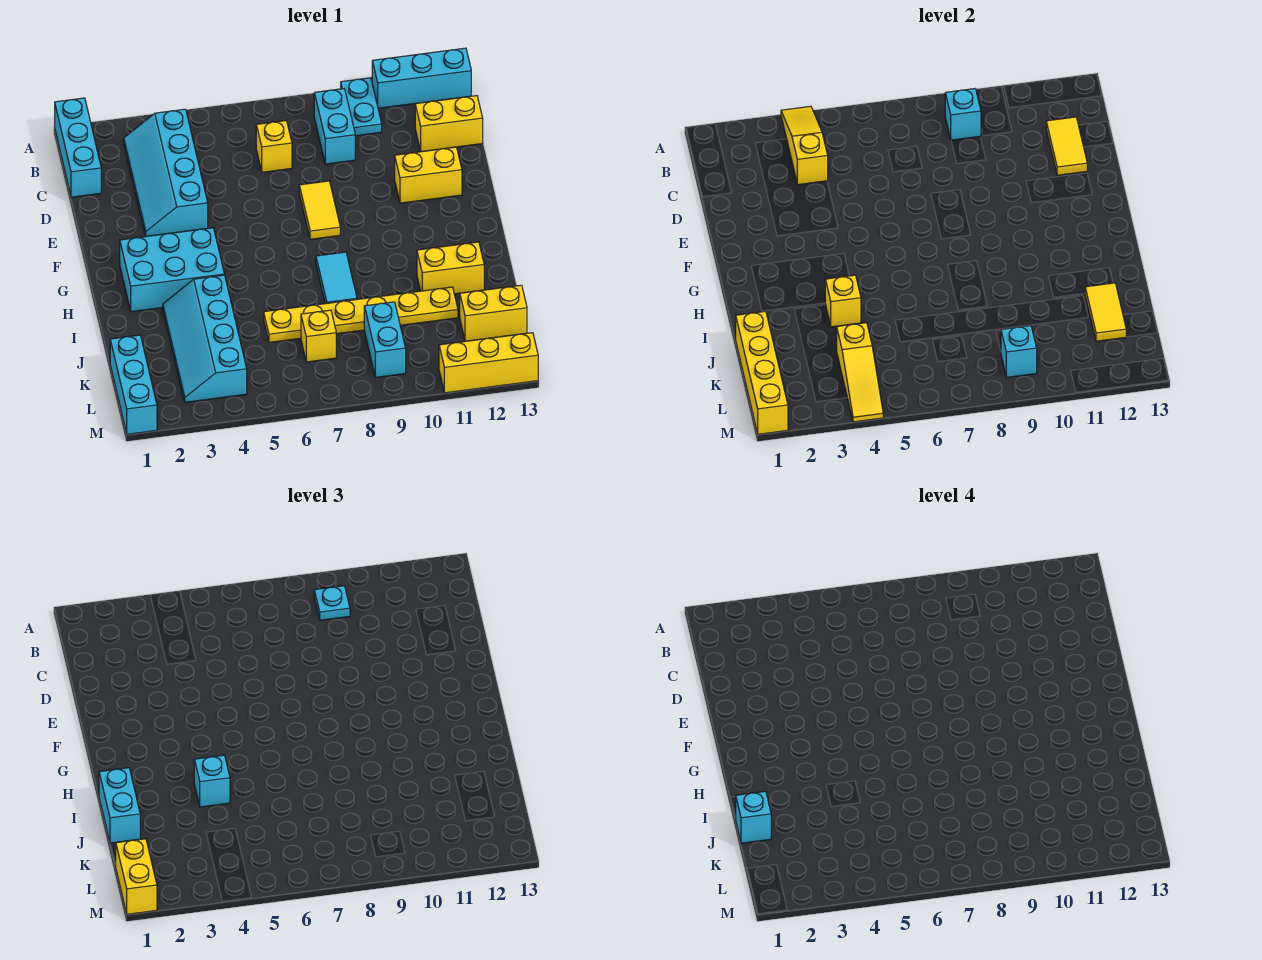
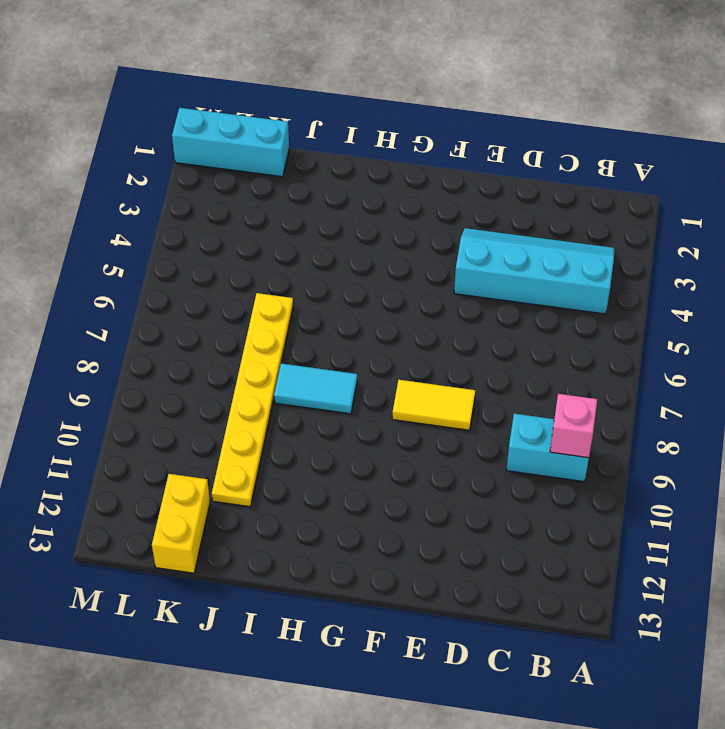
pink brick B9 level 2 -> cyan brick B9 level 2
none -> cyan brick A1:C1 level 1
none -> cyan plate A10:B10 level 1
none -> cyan brick A11:A13 level 1
none -> yellow brick C7 level 1

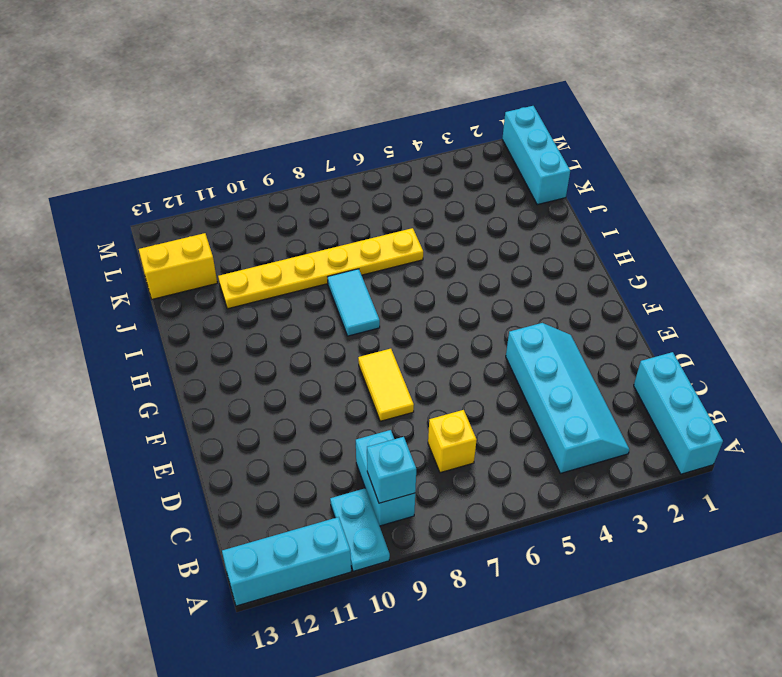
none -> yellow brick C12:C13 level 1
none -> yellow brick E11:E12 level 1
none -> cyan brick G2:H4 level 1
none -> cyan slope I3:L4 level 1 top 4

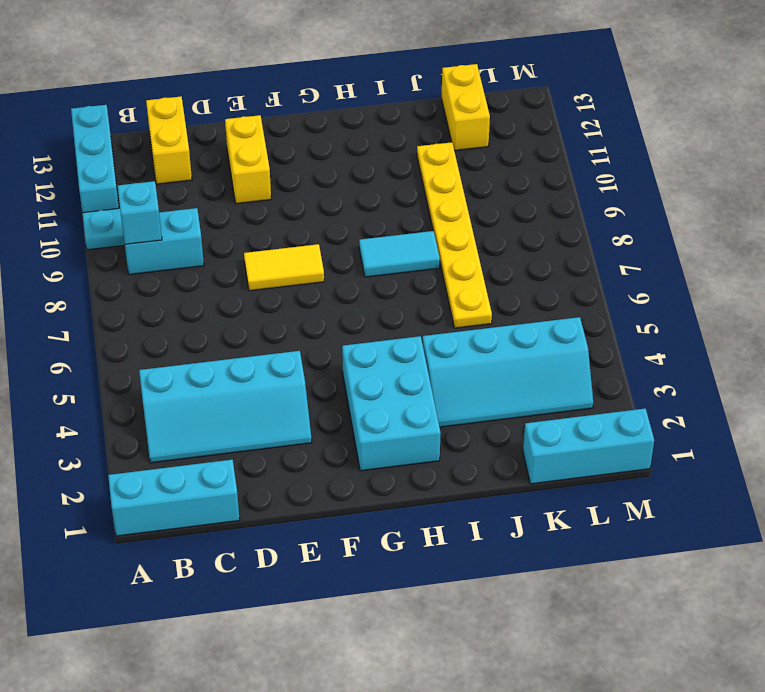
none -> yellow brick C7 level 1
none -> yellow brick I11:I12 level 1
none -> yellow brick K7 level 1
none -> cyan brick K9:L9 level 1

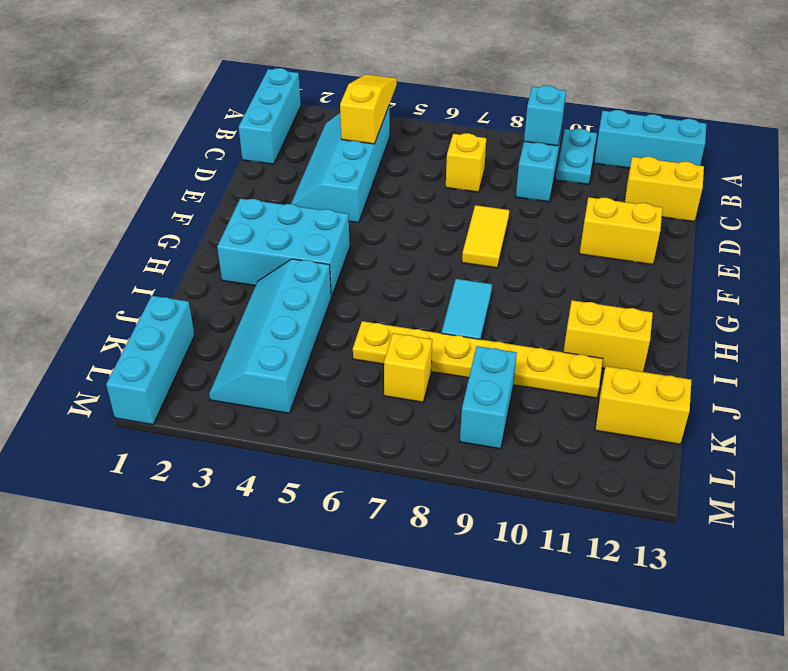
none -> yellow brick M11:M13 level 1
none -> yellow tile C12:D12 level 2
none -> yellow brick I4 level 2
none -> yellow brick J1:M1 level 2

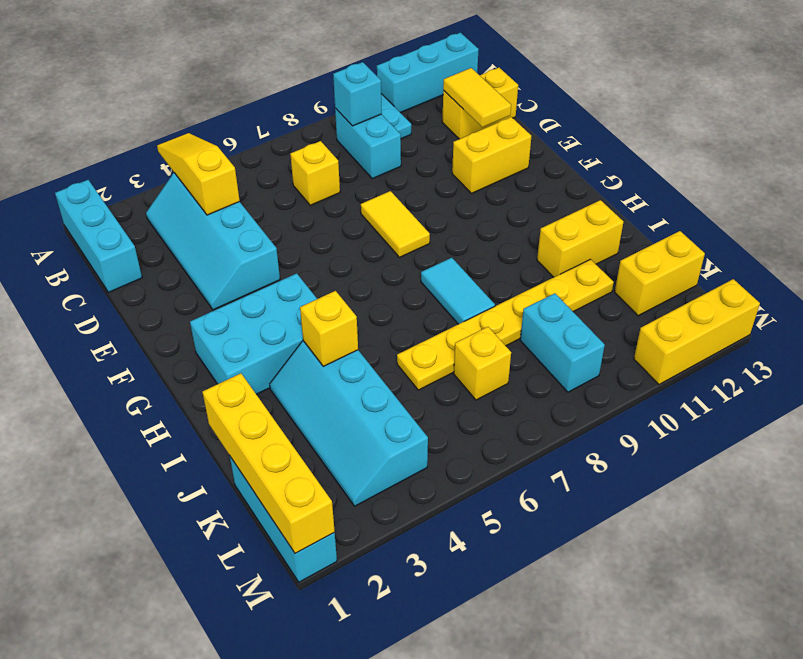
none -> yellow tile J12:K12 level 2
none -> yellow slope K4:M4 level 2 top K
none -> cyan brick L9 level 2
none -> cyan plate B9 level 3

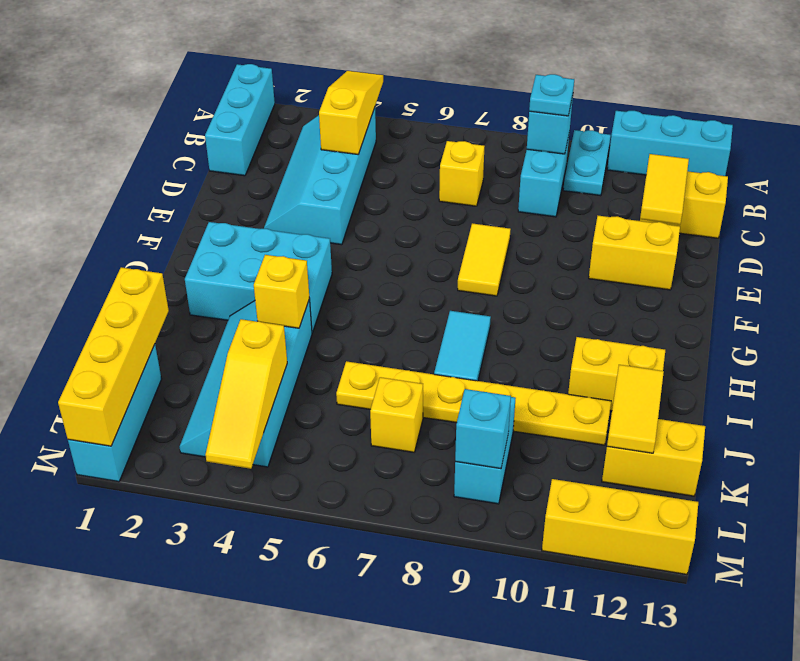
none -> cyan brick I1:J1 level 3
none -> cyan brick I4 level 3
none -> yellow brick L1:M1 level 3
none -> cyan brick J1 level 4

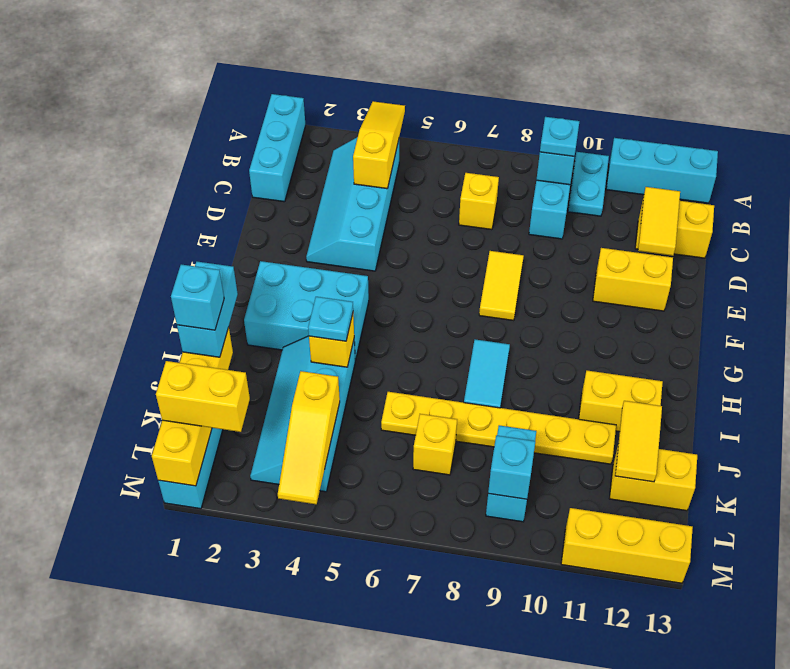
cyan plate I4 level 3 -> cyan brick I4 level 3
yellow brick L1:L2 level 3 -> yellow brick L1:M1 level 3

